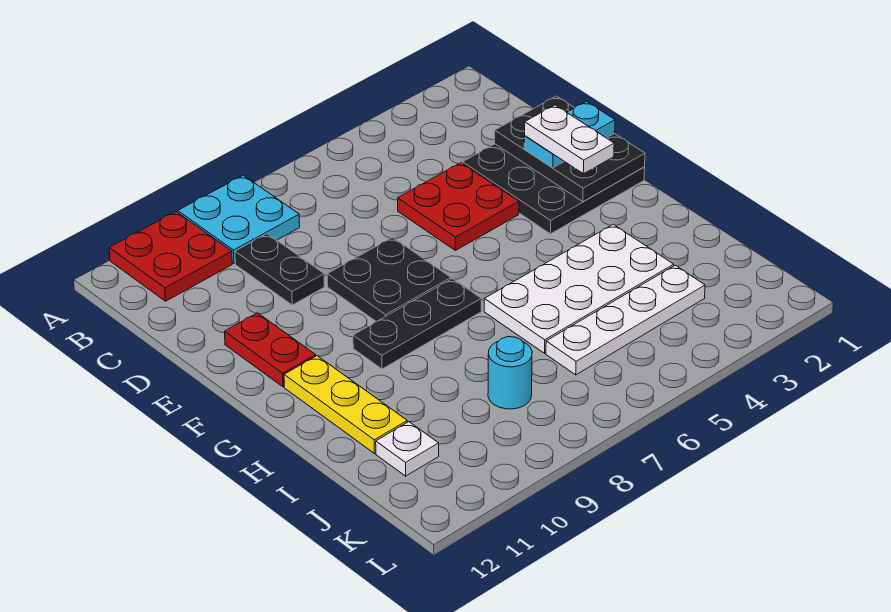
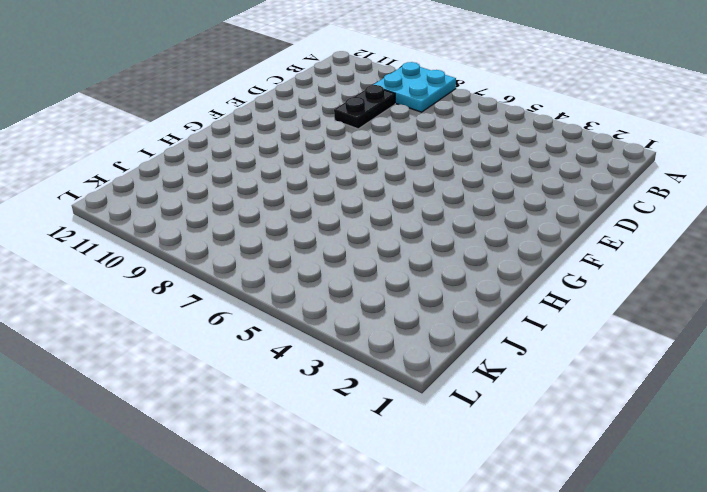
none -> red plate A10:B11 level 1
none -> black plate D1:F3 level 1
none -> red plate D4:E5 level 1

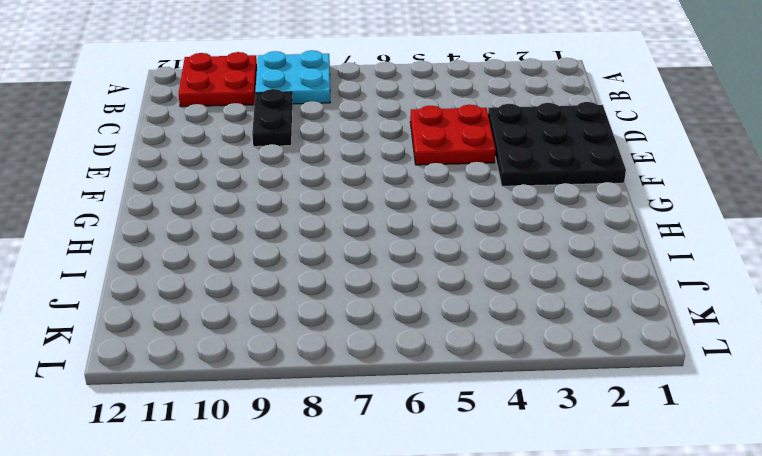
none -> black plate E7:F8 level 1
none -> red plate E11:F11 level 1
none -> black plate G7:G9 level 1

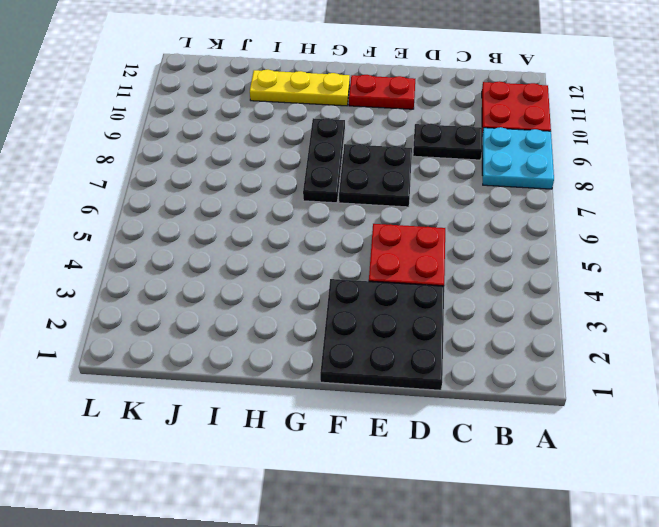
none -> white plate H3:I6 level 1
none -> white plate J3:J6 level 1
none -> cyan round brick J8 level 1

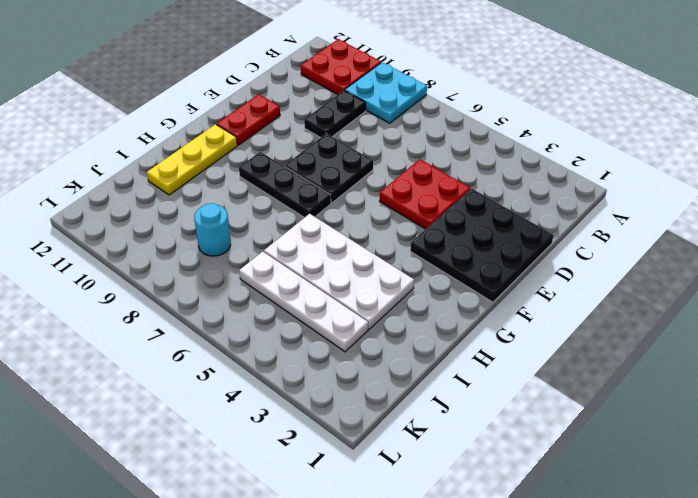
none -> white plate J11 level 1
none -> black plate D1:F2 level 2
none -> cyan plate E1:E2 level 3

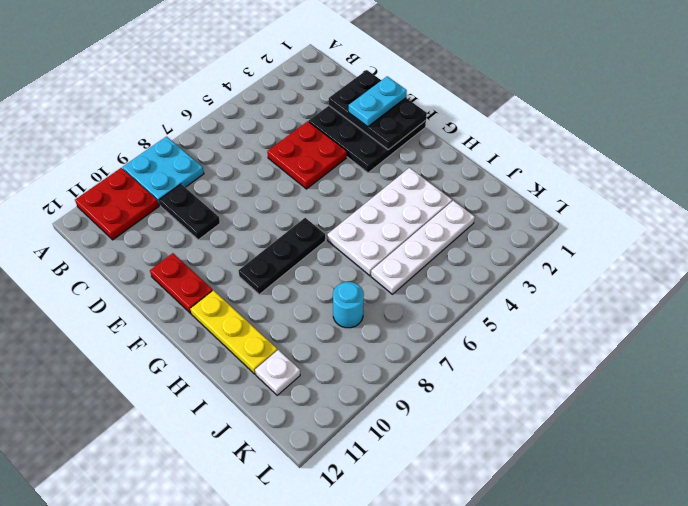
none -> black plate E7:F8 level 1
none -> white plate E2:F2 level 4

